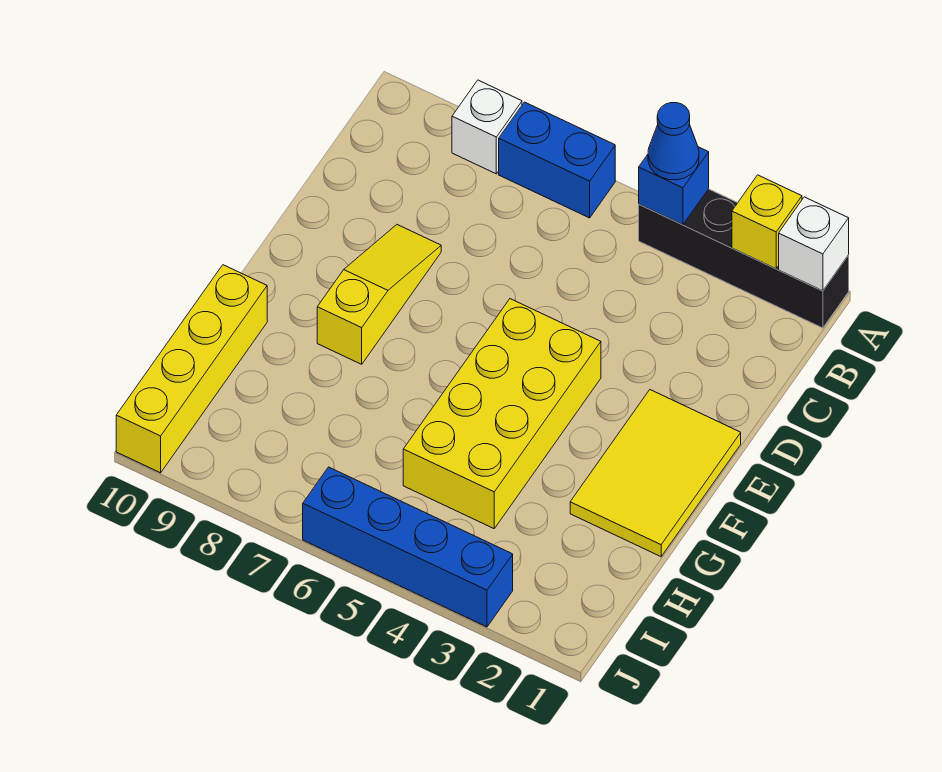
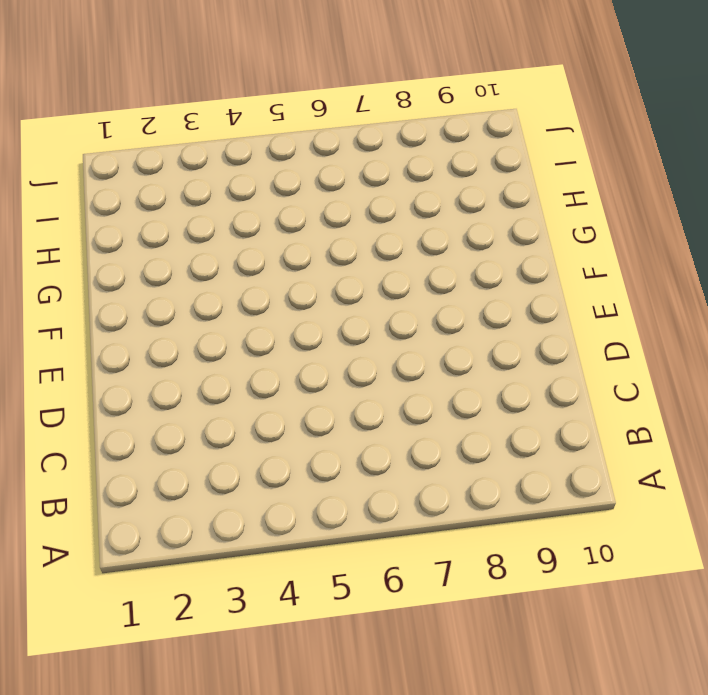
none -> black brick A1:A4 level 1
none -> blue brick A6:A7 level 1
none -> white brick A8 level 1

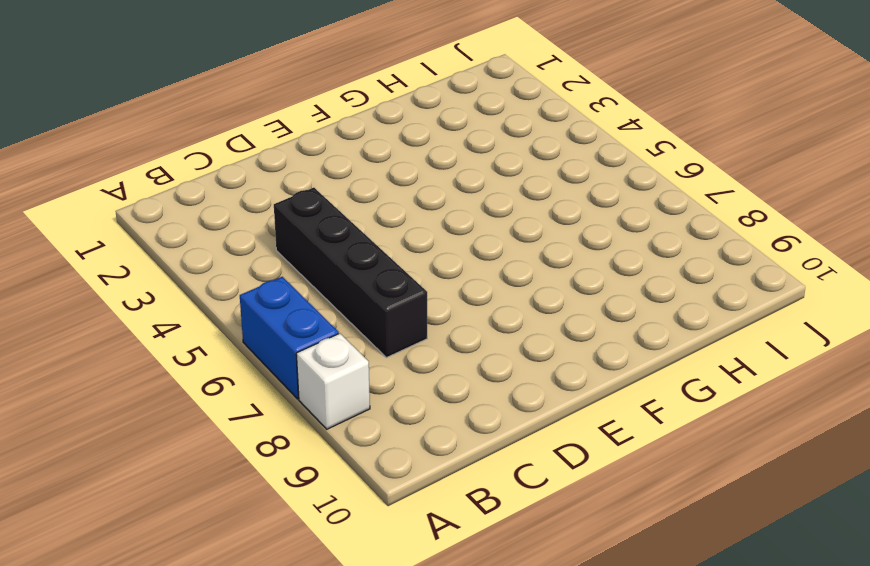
black brick C4:C7 level 1 -> black brick A1:A4 level 1
none -> yellow slope D8:F8 level 1 top F
none -> yellow tile E1:G2 level 1
none -> yellow brick E4:H5 level 1

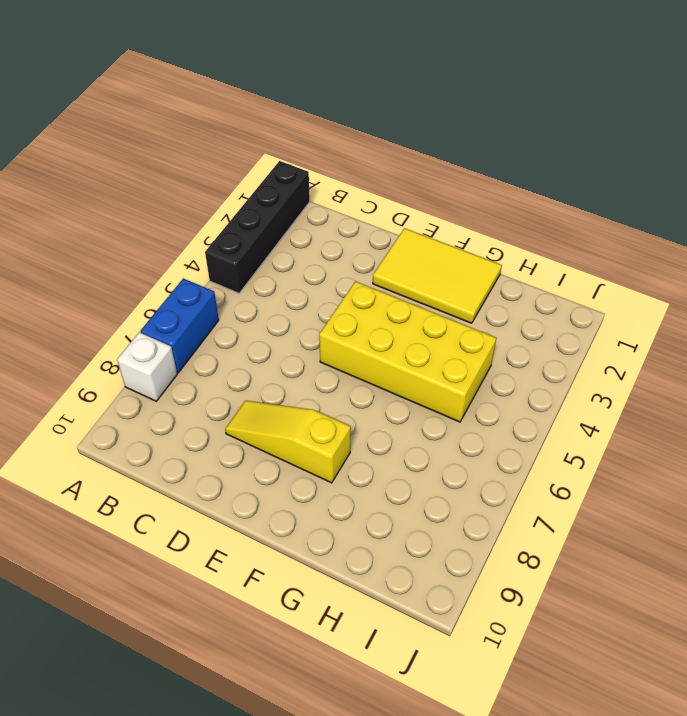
none -> yellow brick G10:J10 level 1
none -> blue brick J3:J6 level 1
none -> white brick A1 level 2

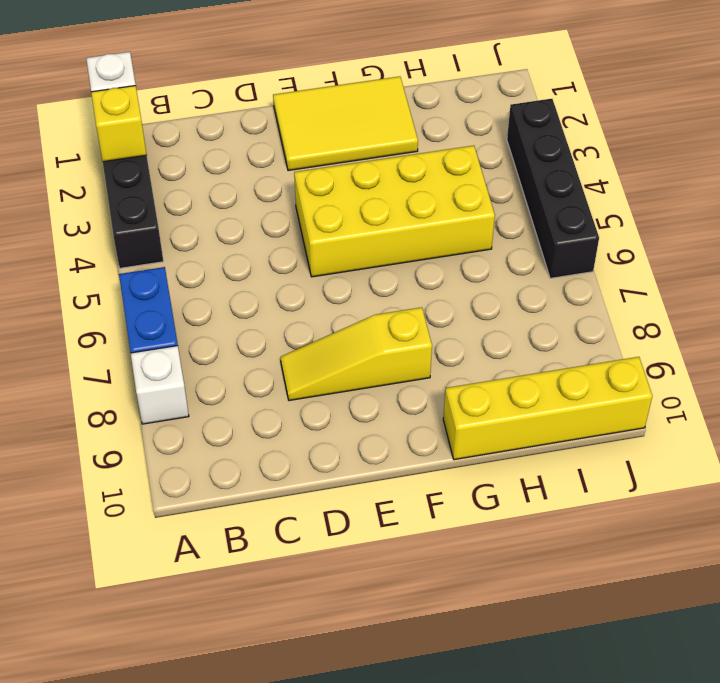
black brick J3:J6 level 1 -> blue brick J3:J6 level 1
none -> blue brick A4 level 2
none -> blue cone A4 level 3

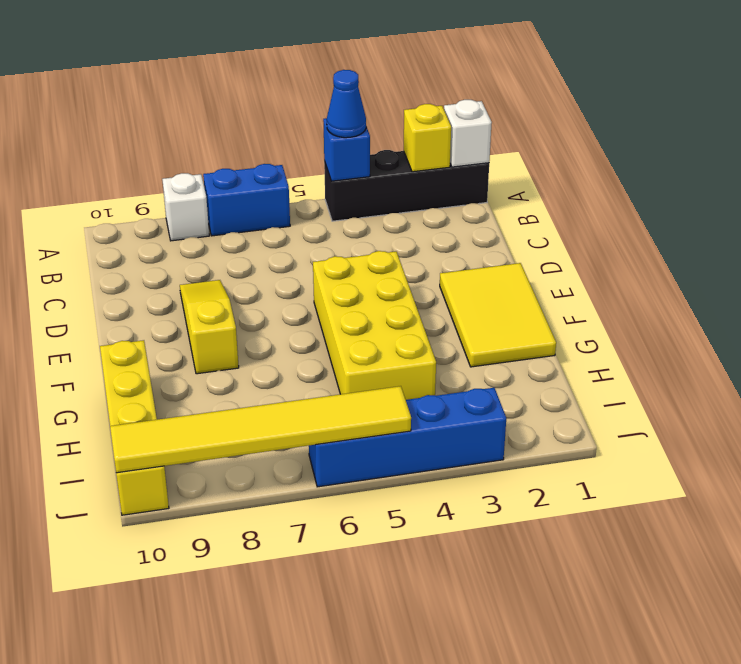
yellow tile J5:J10 level 2 -> none

